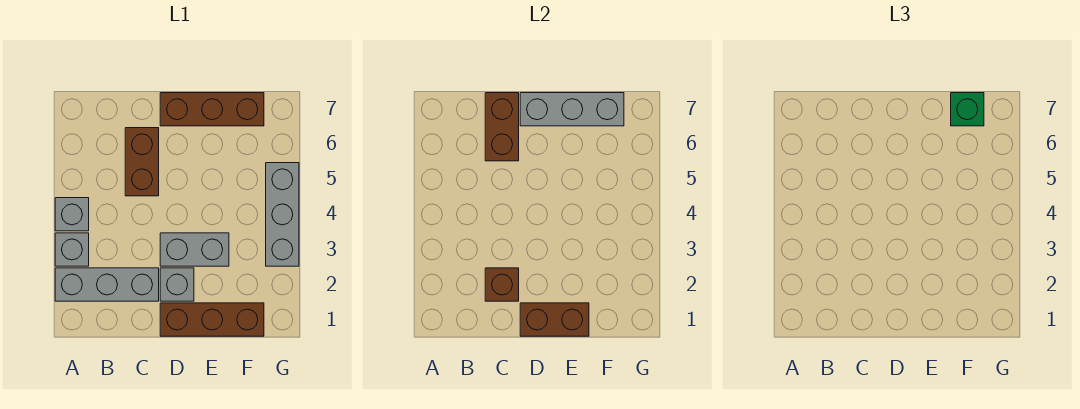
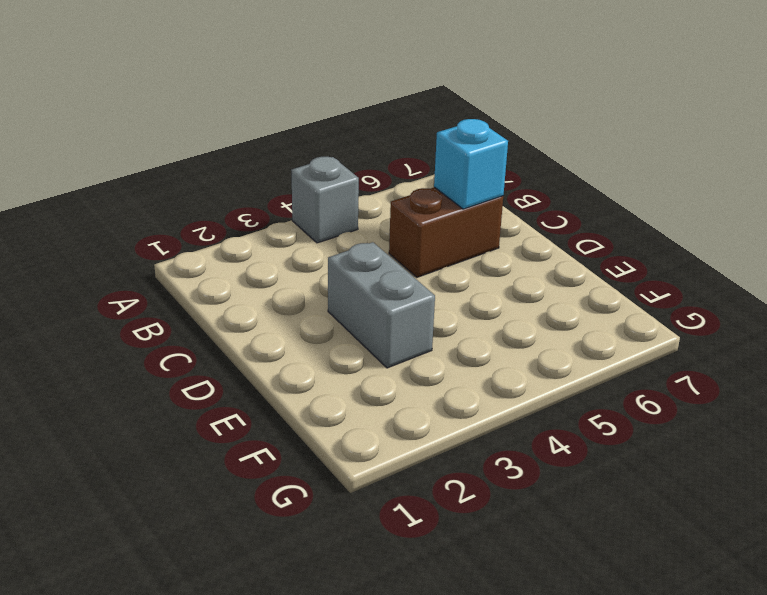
cyan brick C6 level 2 -> brown brick C6:C7 level 2
none -> grey brick A2:C2 level 1
none -> grey brick A3 level 1
none -> brown brick D1:F1 level 1

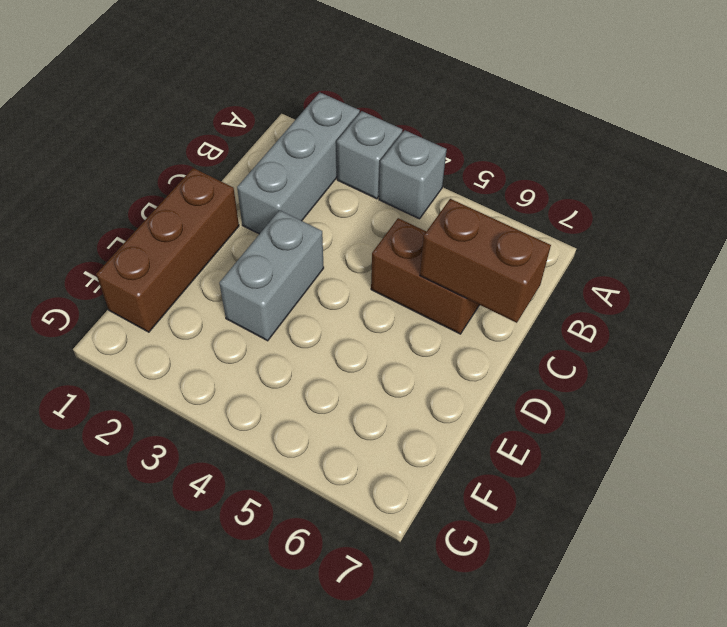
none -> grey brick D2 level 1
none -> brown brick D7:F7 level 1
none -> grey brick G3:G5 level 1

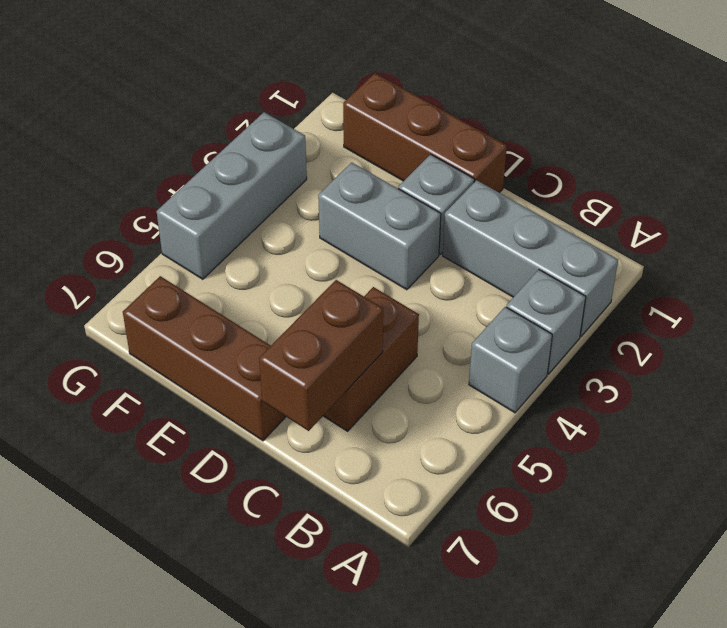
none -> brown brick C2 level 2
none -> brown brick D1:E1 level 2
none -> grey brick D7:F7 level 2

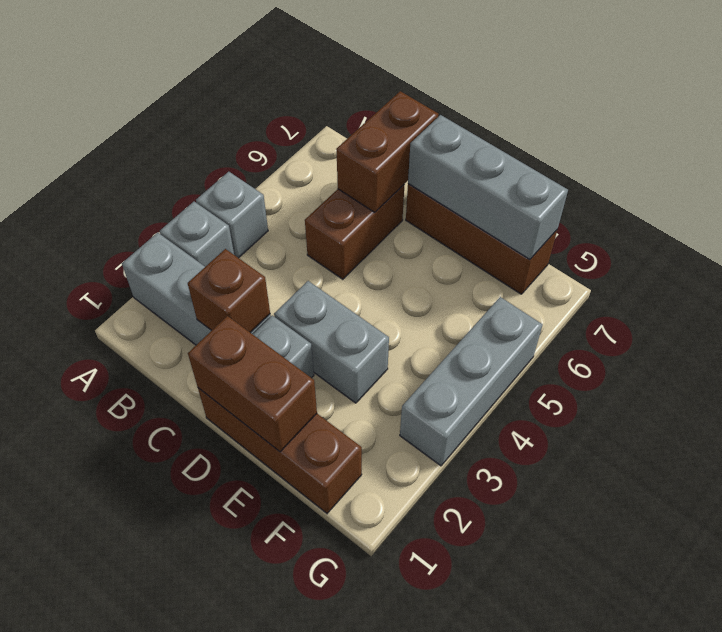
none -> green brick F7 level 3

